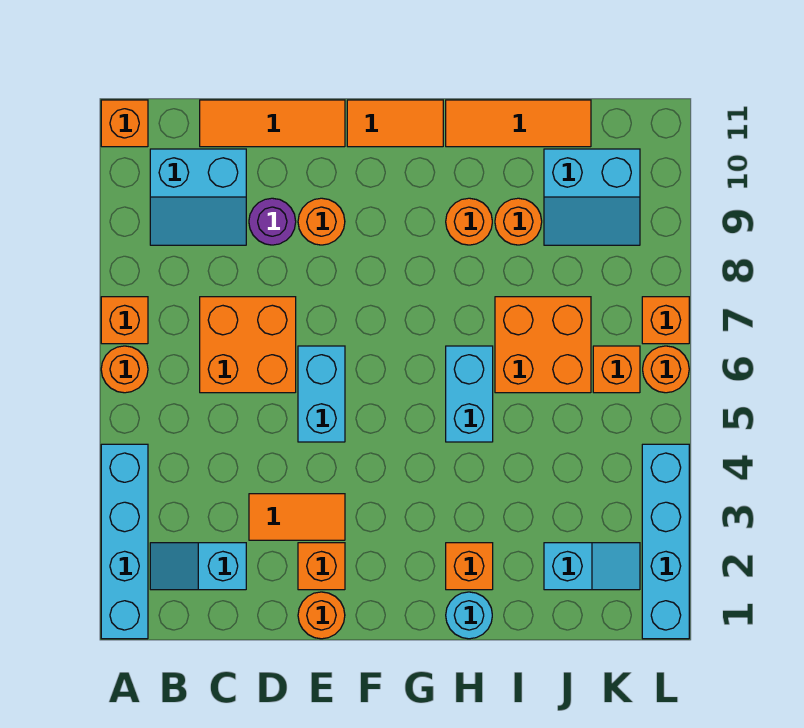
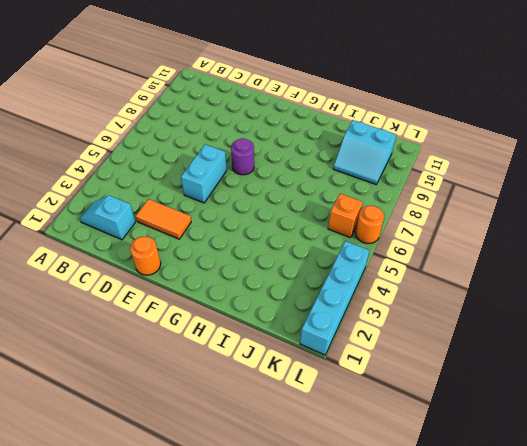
purple round brick F7 level 1 -> purple round brick D9 level 1
none -> cyan brick A1:A4 level 1
none -> orange round brick A6 level 1
none -> orange brick A7 level 1

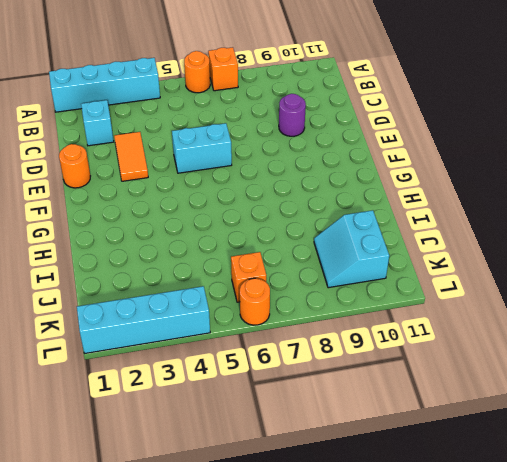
none -> orange brick A11 level 1
none -> cyan slope B9:C10 level 1 top 10
none -> orange brick C6:D7 level 1

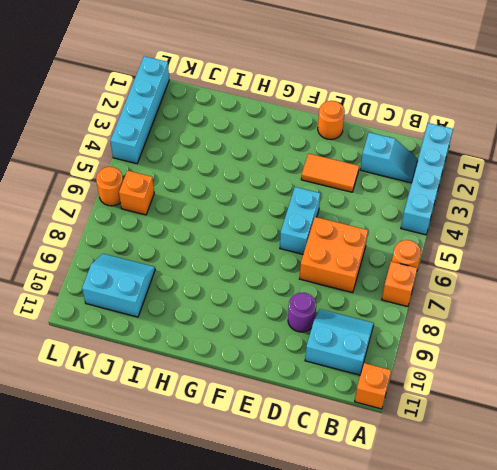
none -> orange tile C11:E11 level 1
none -> orange brick E2 level 1
none -> orange round brick E9 level 1

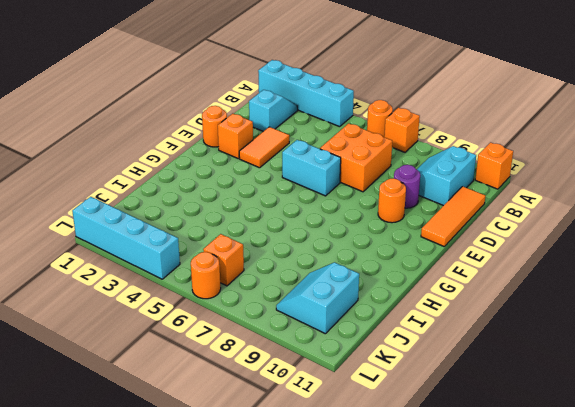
none -> orange tile F11:G11 level 1
none -> cyan round brick H1 level 1
none -> orange brick H2 level 1

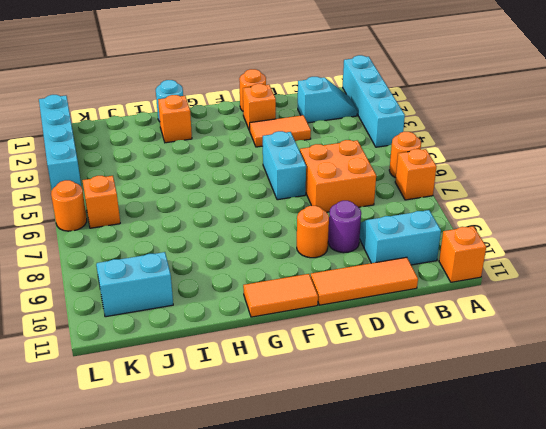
none -> cyan brick H5:H6 level 1
none -> orange round brick H9 level 1
none -> orange tile H11:J11 level 1

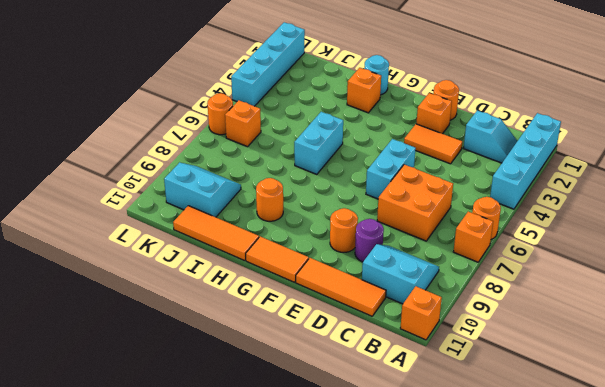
none -> orange brick I6:J7 level 1
none -> orange round brick I9 level 1
none -> cyan slope J2:K2 level 1 top J

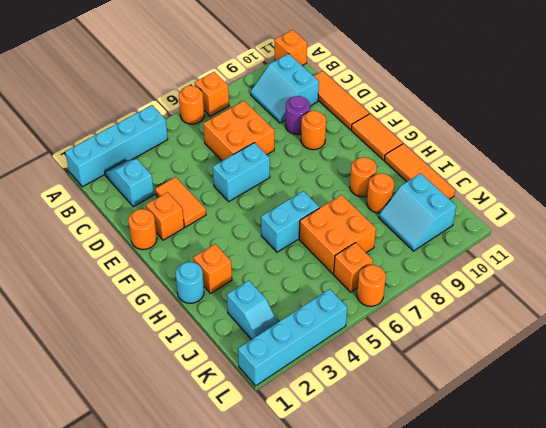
none -> orange brick L7 level 1

